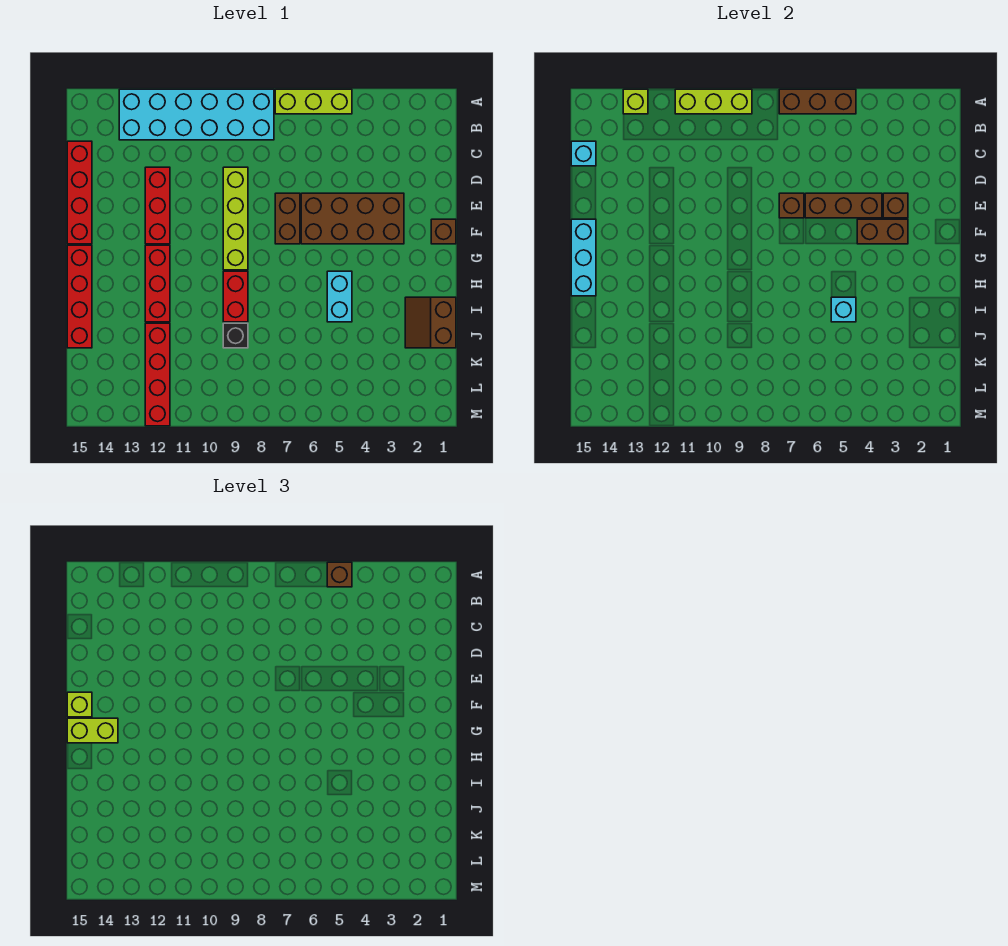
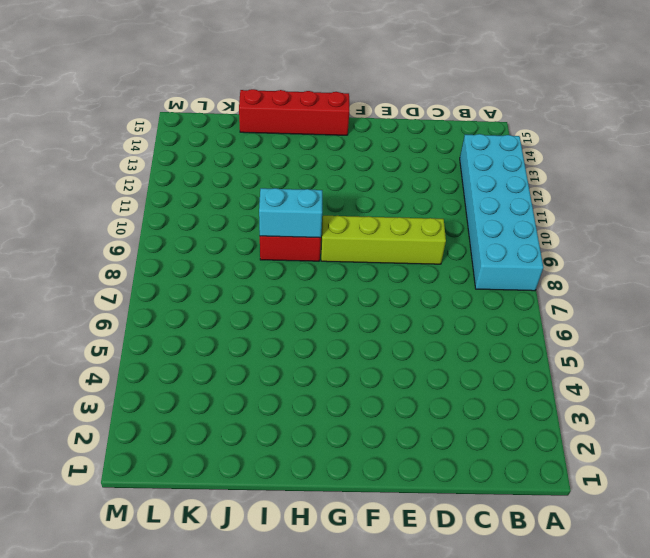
cyan brick H9:I9 level 2 -> cyan brick H5:I5 level 1
none -> lime brick A5:A7 level 1
none -> red brick C15:F15 level 1
none -> red brick D12:F12 level 1

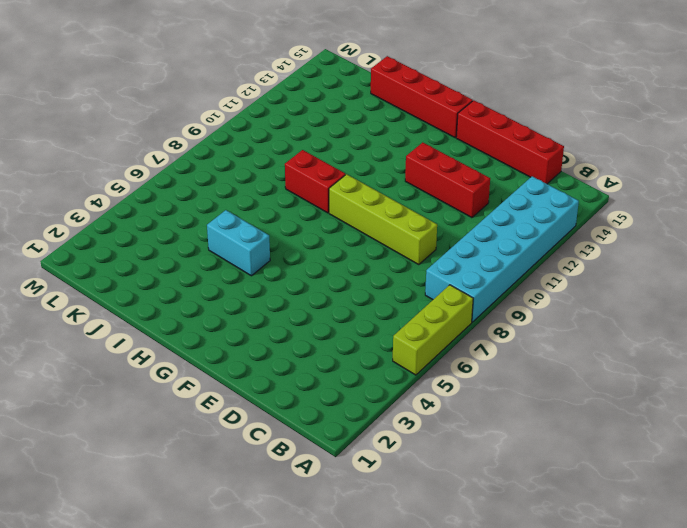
none -> brown brick E3:F6 level 1
none -> brown brick E7:F7 level 1
none -> brown brick F1 level 1

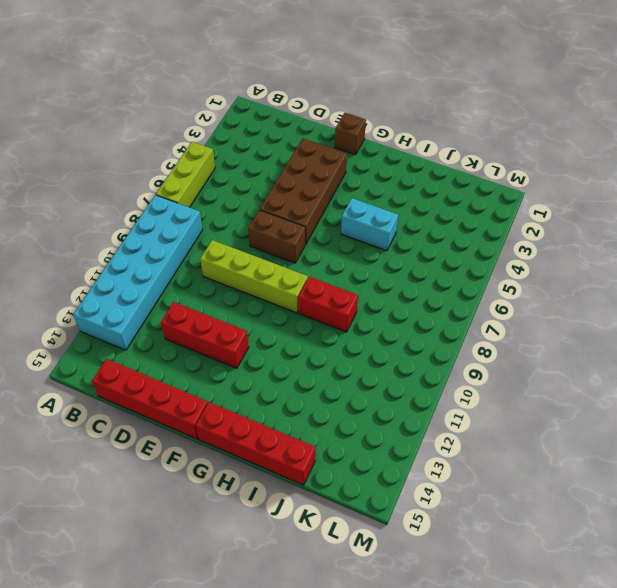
none -> red brick G12:I12 level 1
none -> brown slope I1:J2 level 1 top 1
none -> black brick J9 level 1

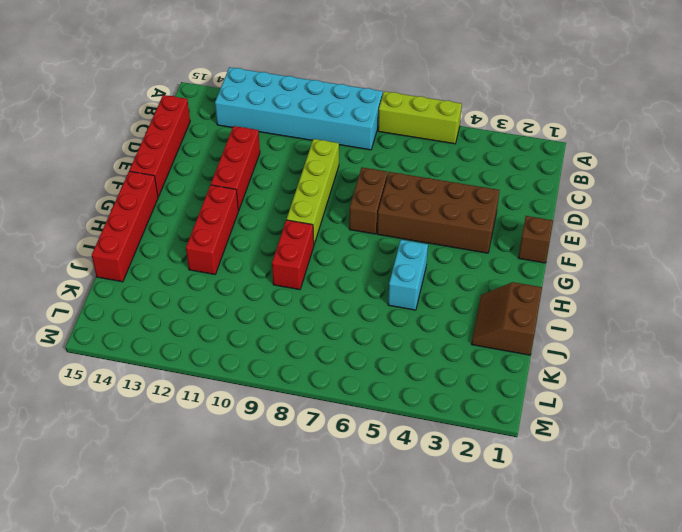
none -> black brick J9 level 1
none -> red brick J12:M12 level 1
none -> brown brick A5:A7 level 2

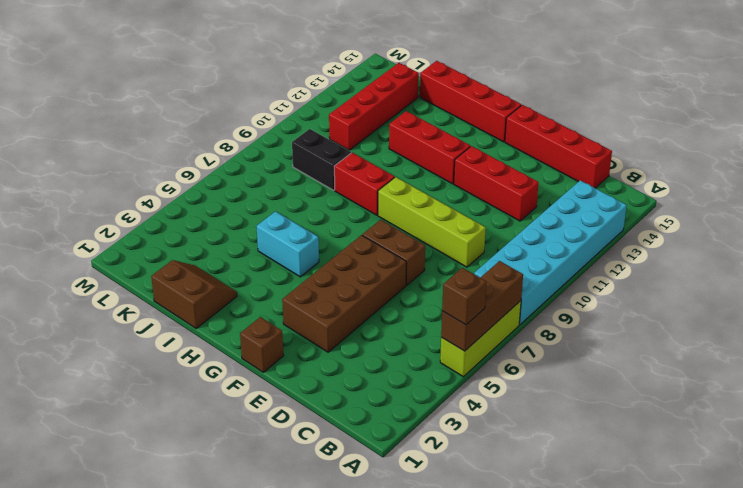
black brick J9:K9 level 1 -> black brick J9 level 1
red brick K11:K14 level 1 -> red brick J12:M12 level 1
none -> lime brick A9:A11 level 2
none -> lime brick A13 level 2
none -> cyan brick C15 level 2

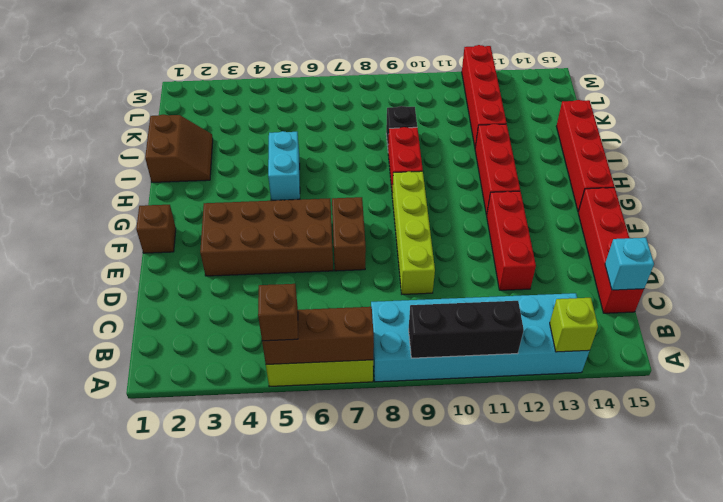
black brick A9:A11 level 2 -> lime brick A9:A11 level 2
none -> brown brick E3 level 2
none -> brown brick E4:E6 level 2
none -> brown brick E7 level 2

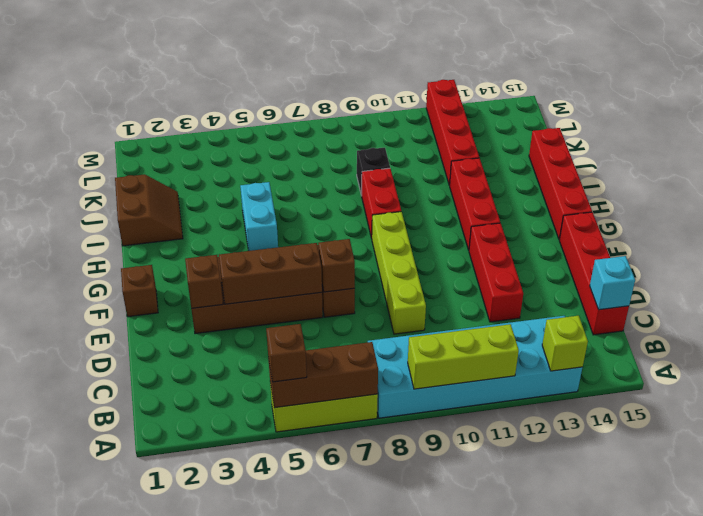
none -> brown brick F3:F4 level 2
none -> cyan brick F15:H15 level 2
none -> cyan brick I5 level 2

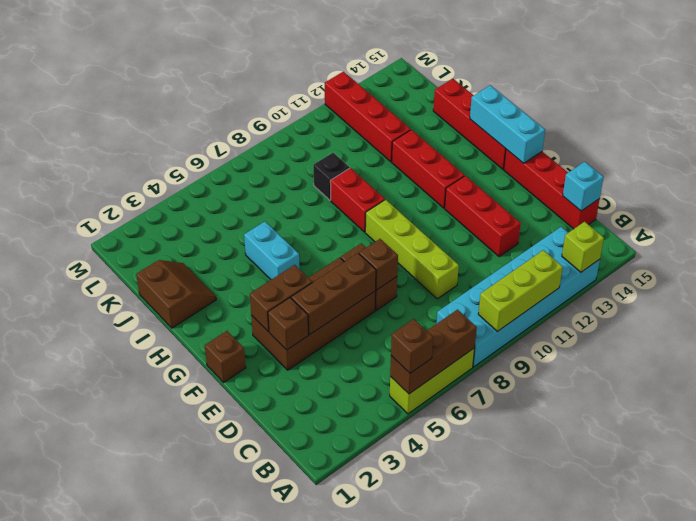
none -> cyan brick I5 level 2
none -> lime brick F15 level 3
none -> lime brick G14:G15 level 3

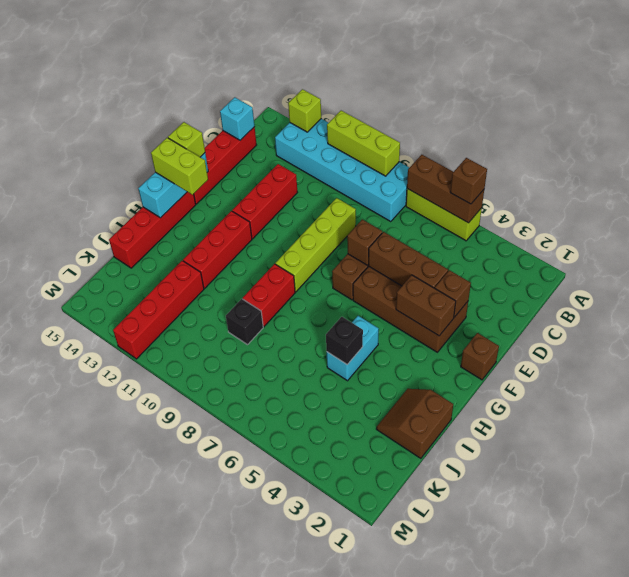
black brick I5 level 2 -> cyan brick I5 level 2

